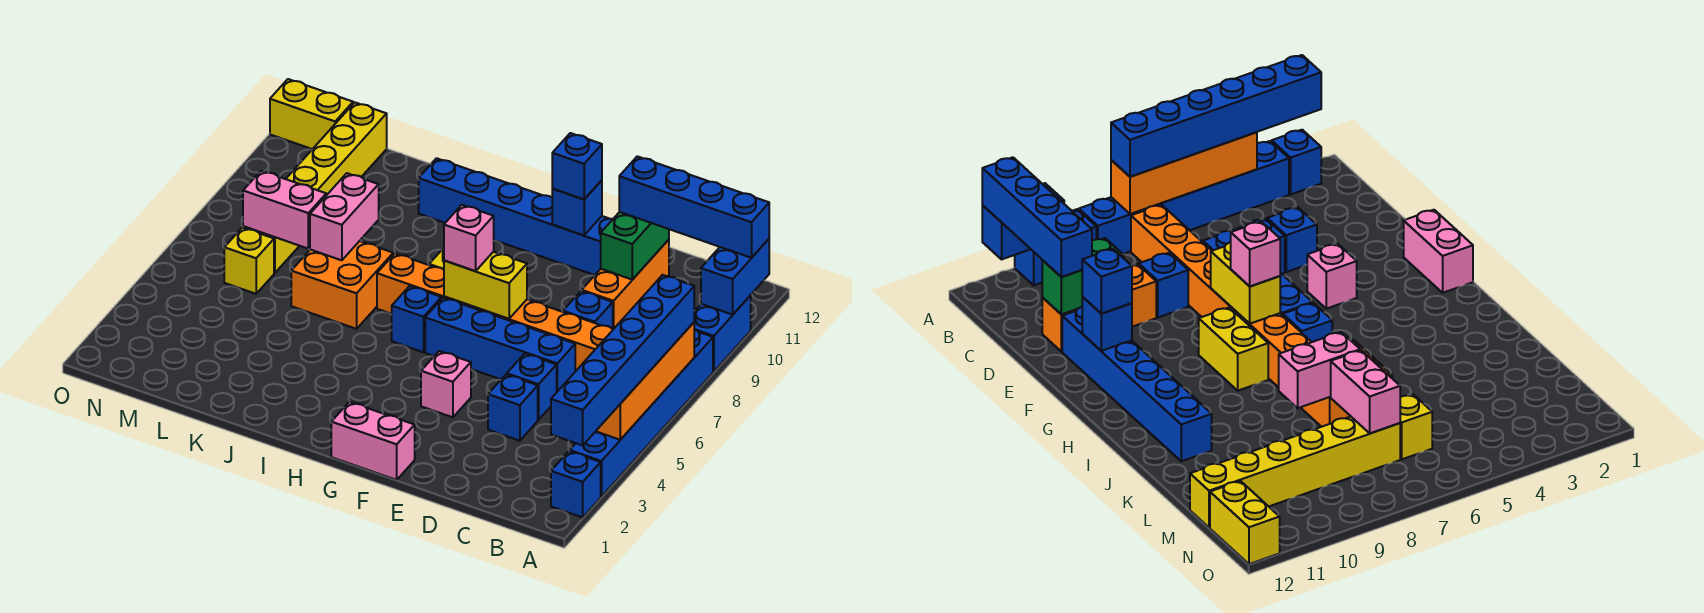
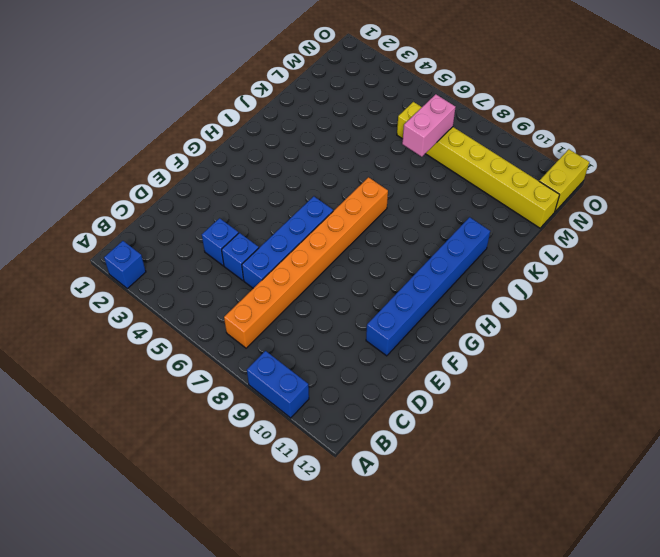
none -> blue brick A3:A8 level 1
none -> blue brick D8 level 1
none -> orange brick D9:D11 level 1

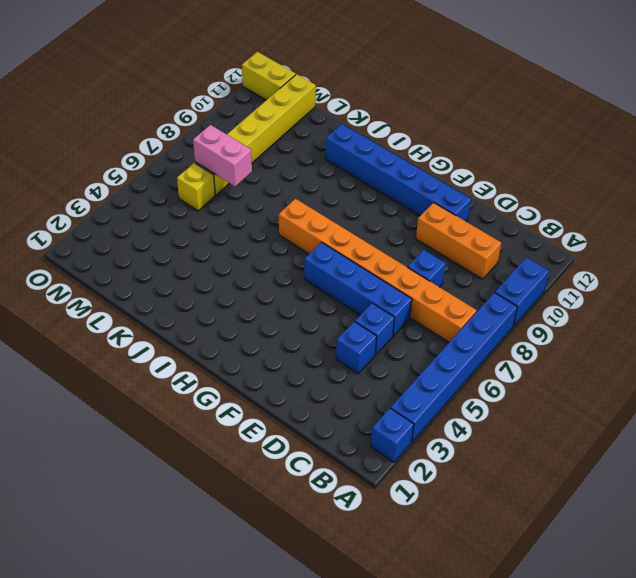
orange brick C10:E10 level 1 -> orange brick D9:D11 level 1
none -> pink brick F1:G1 level 1
none -> pink brick F4 level 1
none -> yellow brick G8:H8 level 1

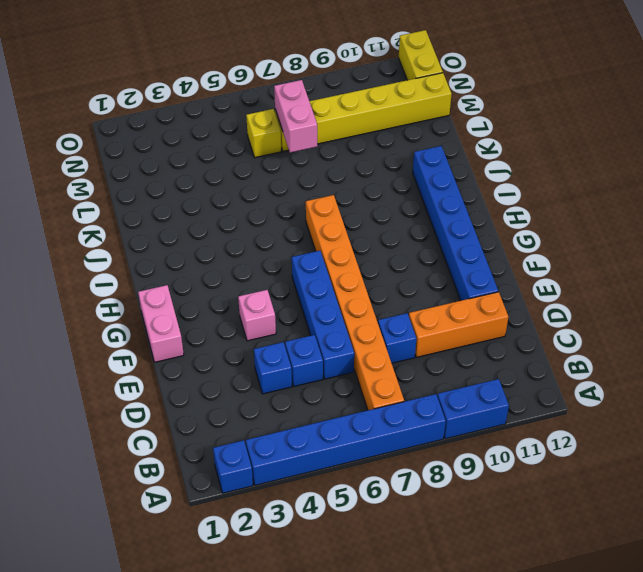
none -> yellow brick G8:H8 level 1
none -> blue brick H6 level 1
none -> orange brick J6:K7 level 1

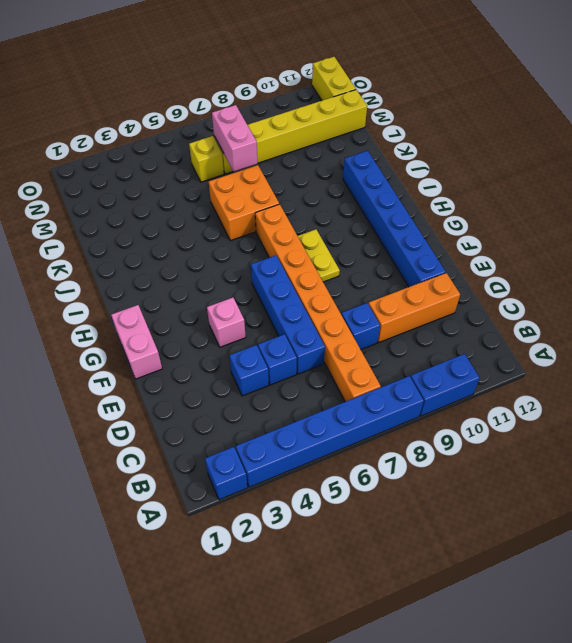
yellow plate G8:H8 level 1 -> yellow brick G8:H8 level 1
none -> blue brick H6 level 1
none -> orange brick A4:A7 level 2
none -> blue brick A10:A11 level 2

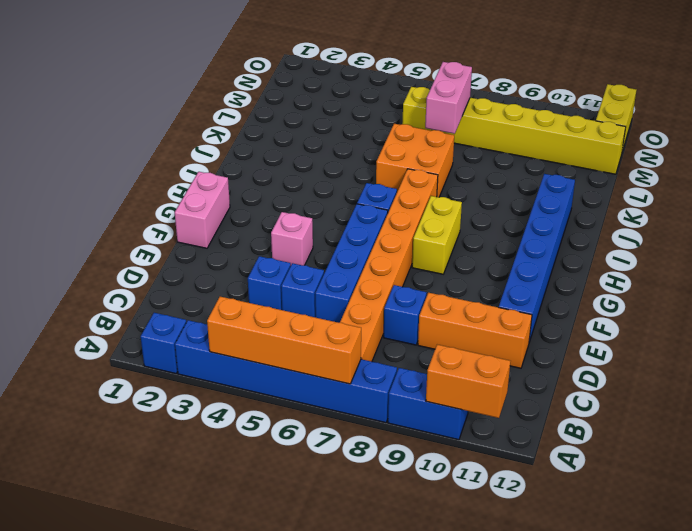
orange brick A10:A11 level 2 -> blue brick A10:A11 level 2
none -> green brick D10:D11 level 2
none -> yellow brick F7:G7 level 2
none -> blue brick F11 level 2

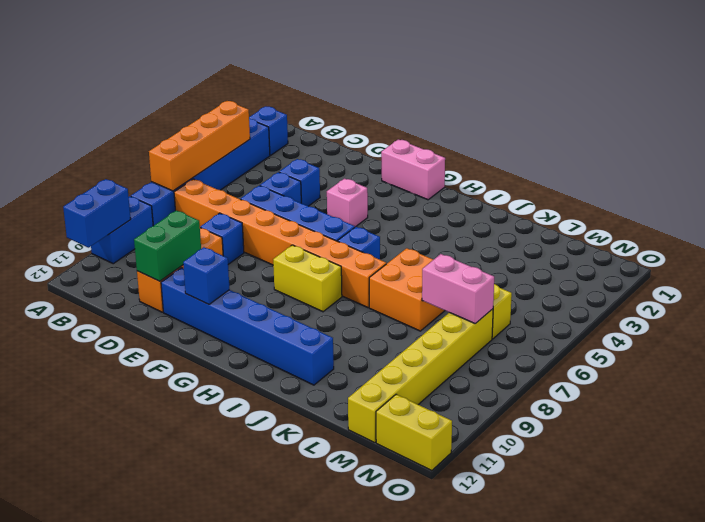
none -> yellow brick F7:G7 level 2
none -> pink brick K7:K8 level 2
none -> blue brick A2:A7 level 3

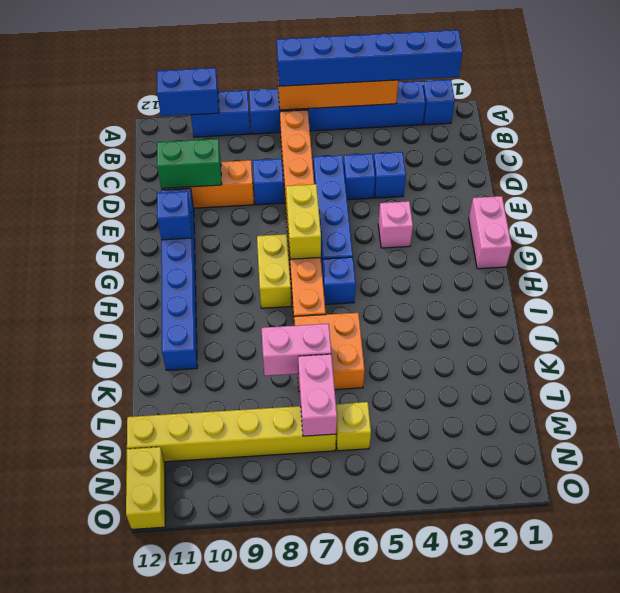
none -> blue brick A11:D11 level 3
none -> blue brick F11 level 3
none -> pink brick G7 level 3

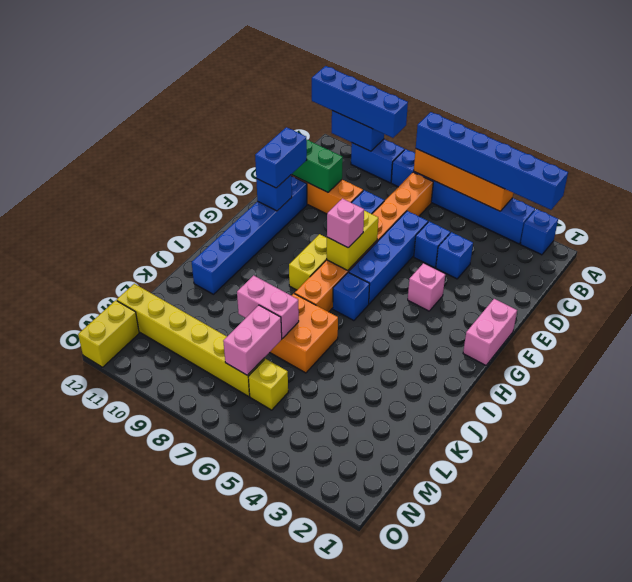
blue brick A9:A12 level 3 -> blue brick A11:D11 level 3
blue brick E11:F11 level 3 -> blue brick F11 level 3

